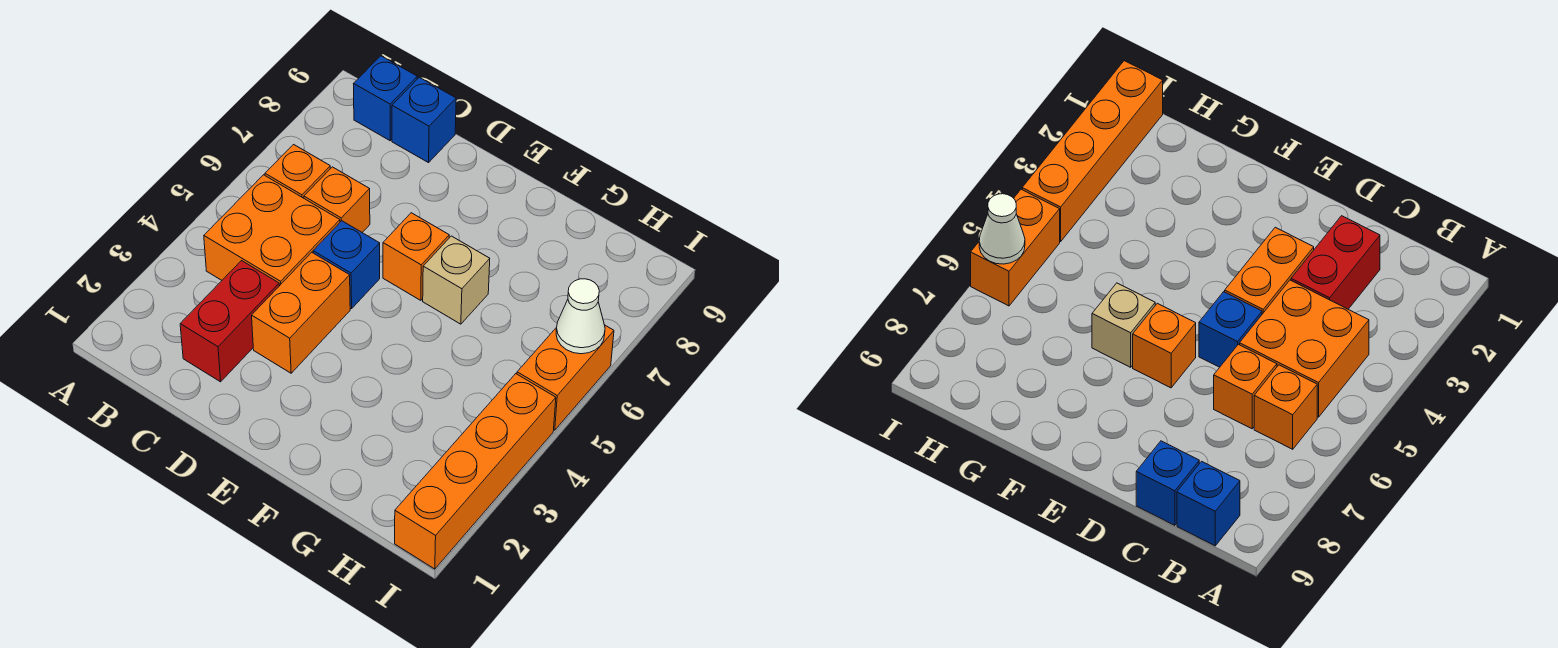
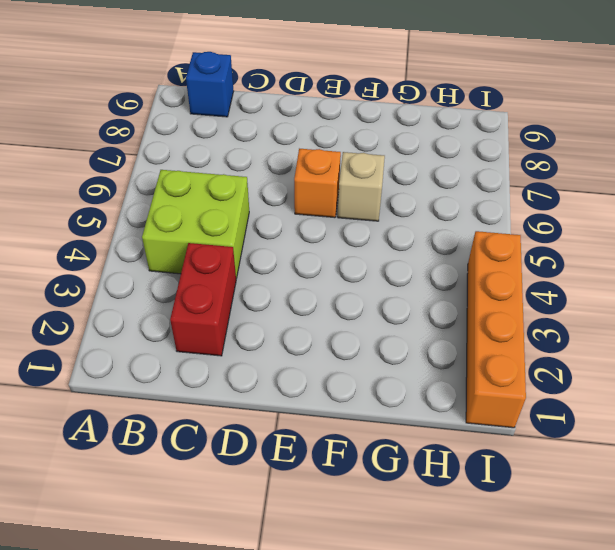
lime brick B4:C5 level 1 -> orange brick B4:C5 level 1
none -> orange brick B6 level 1
none -> orange brick C6 level 1
none -> blue brick C9 level 1

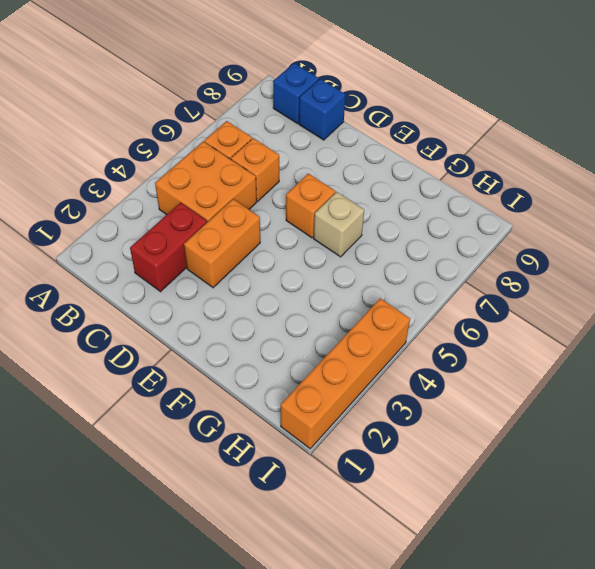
none -> blue brick D5 level 1
none -> orange brick I5:I6 level 1
none -> white cone I6 level 2

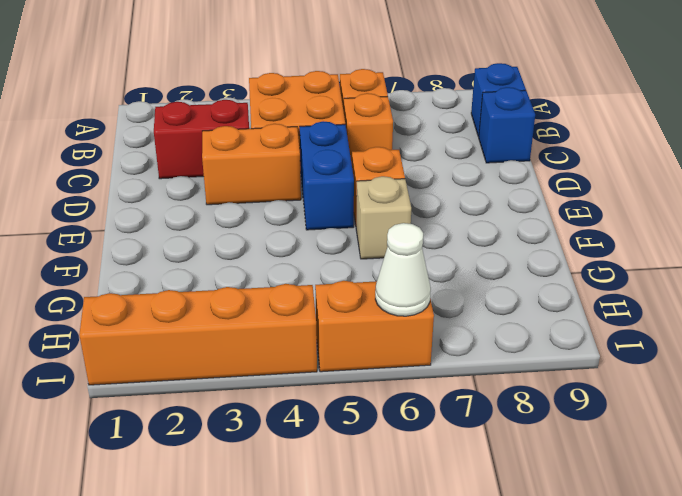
blue brick D5:E5 level 1 -> blue brick D5 level 1

